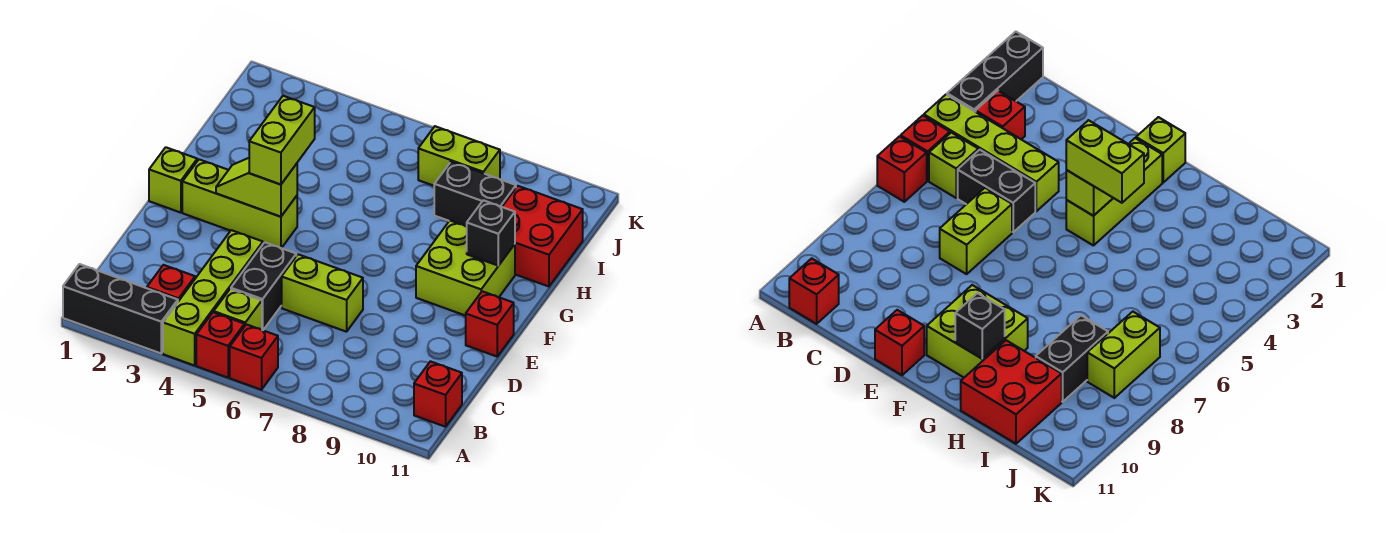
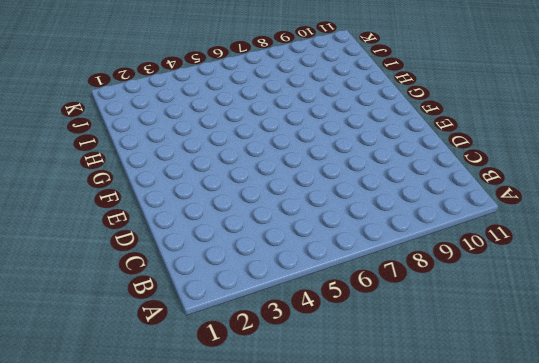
none -> black brick A1:A3 level 1
none -> lime brick A4:D4 level 1
none -> red brick A5 level 1

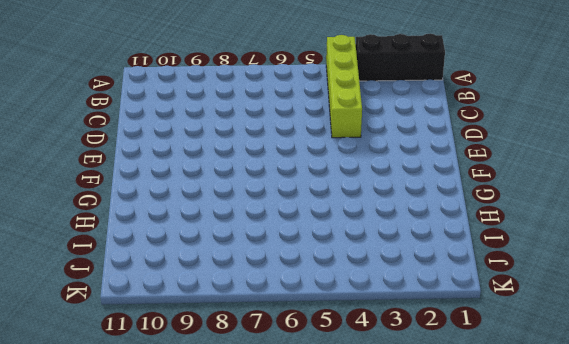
none -> red brick A5 level 1
none -> red brick A6 level 1
none -> red brick B3 level 1

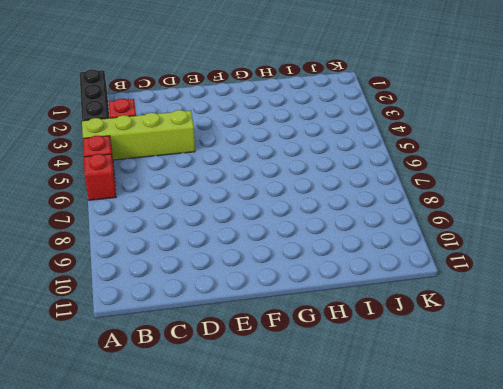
none -> lime brick B5 level 1
none -> red brick B11 level 1
none -> black brick C5:D5 level 1

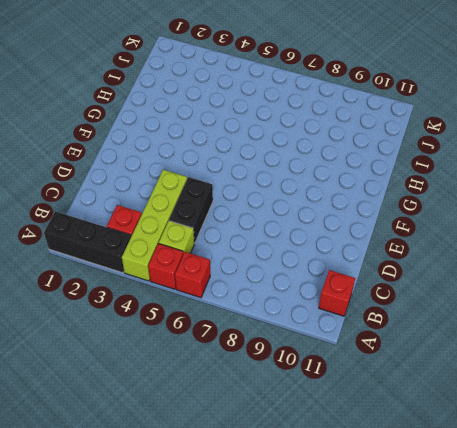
none -> lime brick D6:D7 level 1
none -> red brick E11 level 1
none -> lime brick F1 level 1

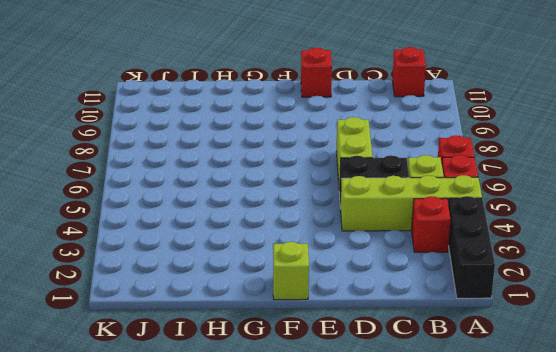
none -> lime brick F2:F4 level 1
none -> lime brick F9:G10 level 1
none -> red brick H10:I11 level 1

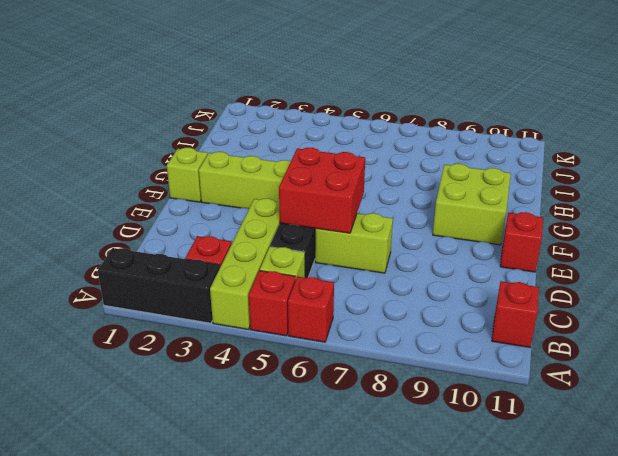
red brick D5:E6 level 2 -> red brick H10:I11 level 1
none -> black brick I8:I9 level 1
none -> lime brick J7:J8 level 1
none -> lime slope F3:F4 level 2 top 4

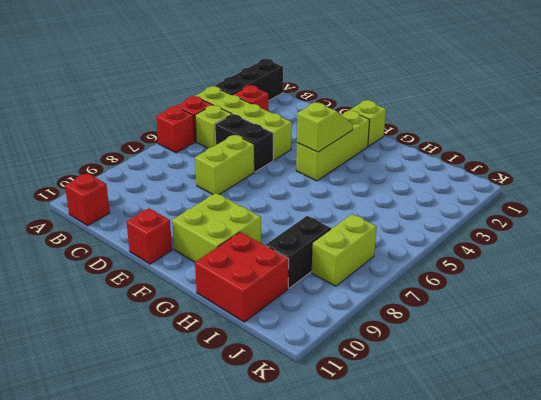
none -> black brick G10 level 2
none -> lime brick F4:G4 level 3

